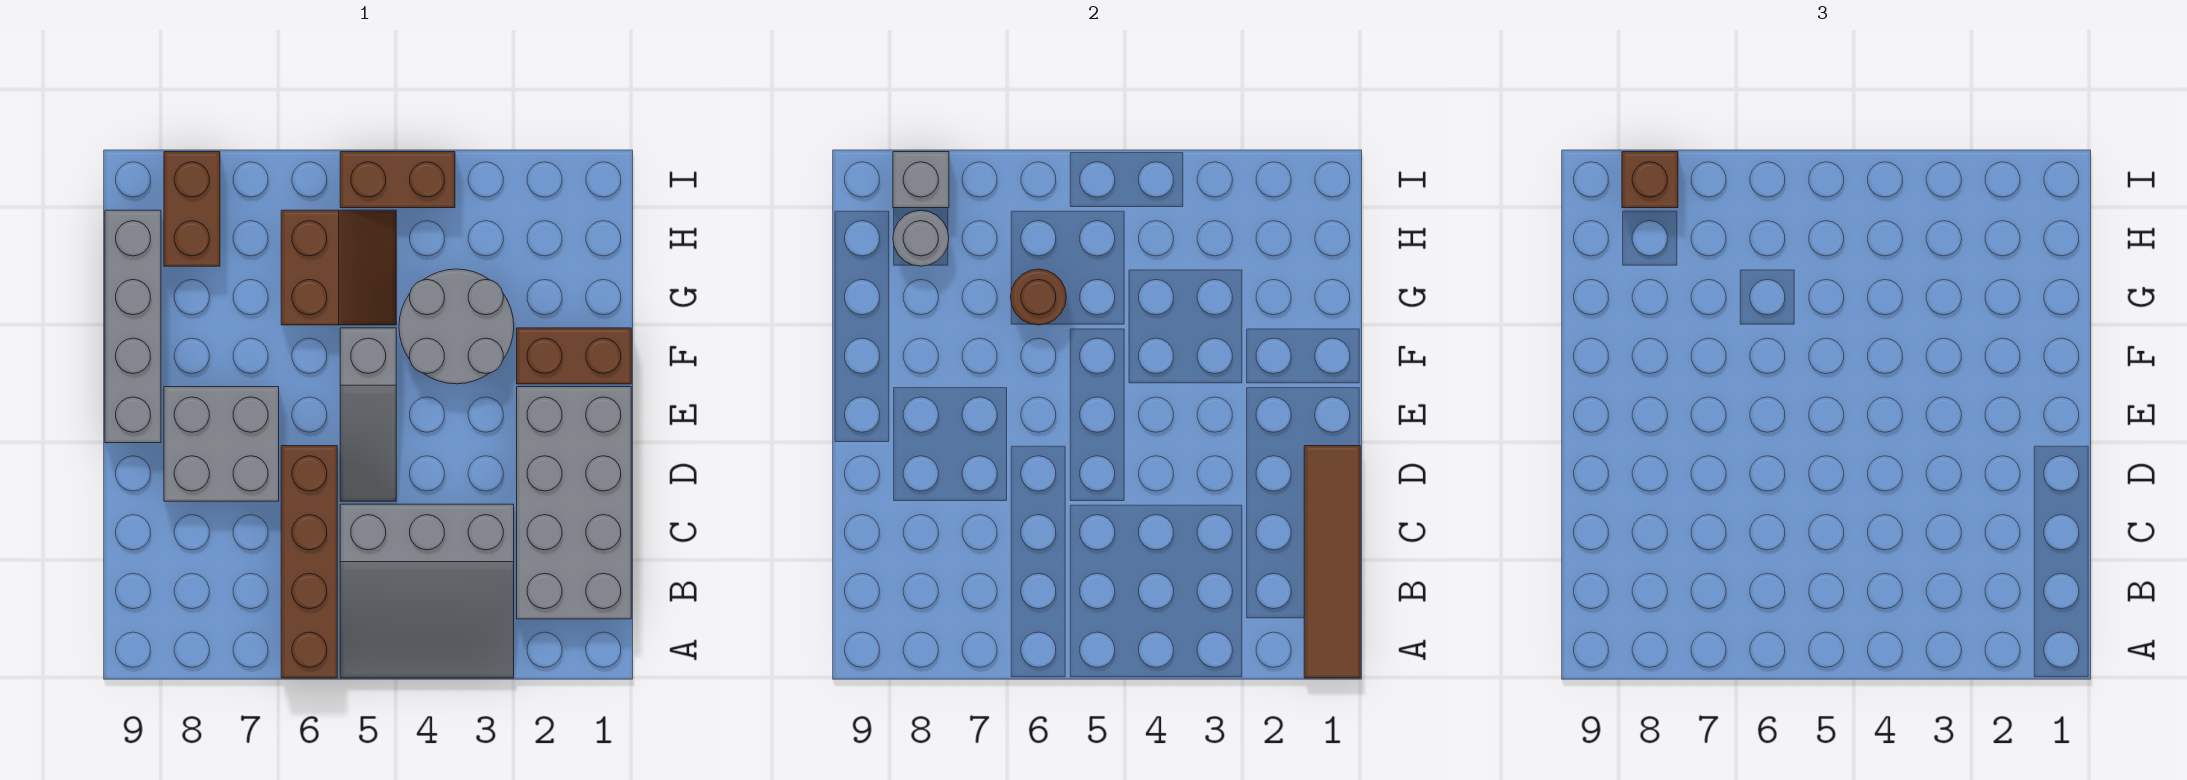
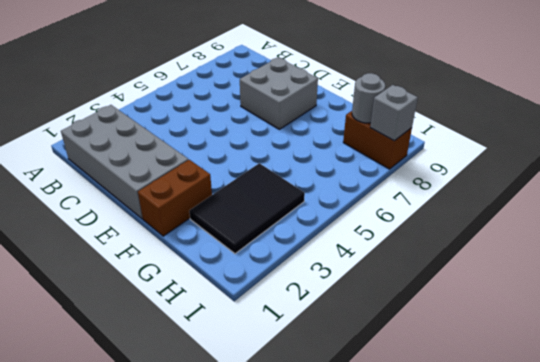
black tile G2:H4 level 1 -> grey round brick F3:G4 level 1
none -> grey slope A3:C5 level 1 top C
none -> brown brick A6:D6 level 1
none -> grey slope D5:F5 level 1 top F

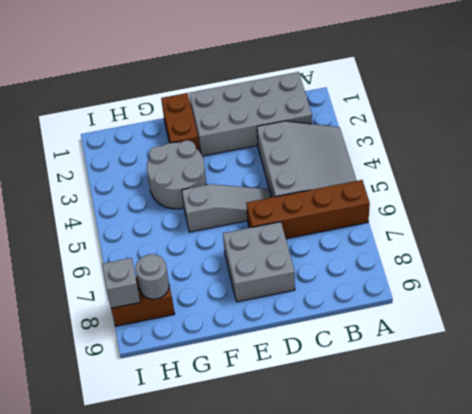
none -> grey brick E9:H9 level 1
none -> brown slope G5:H6 level 1 top 6
none -> brown brick I4:I5 level 1

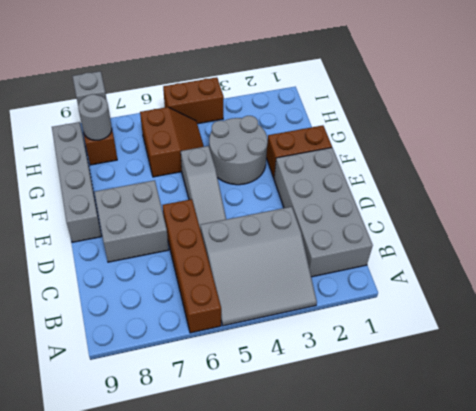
none -> brown tile A1:D1 level 2
none -> brown round brick G6 level 2
none -> brown brick I8 level 3

